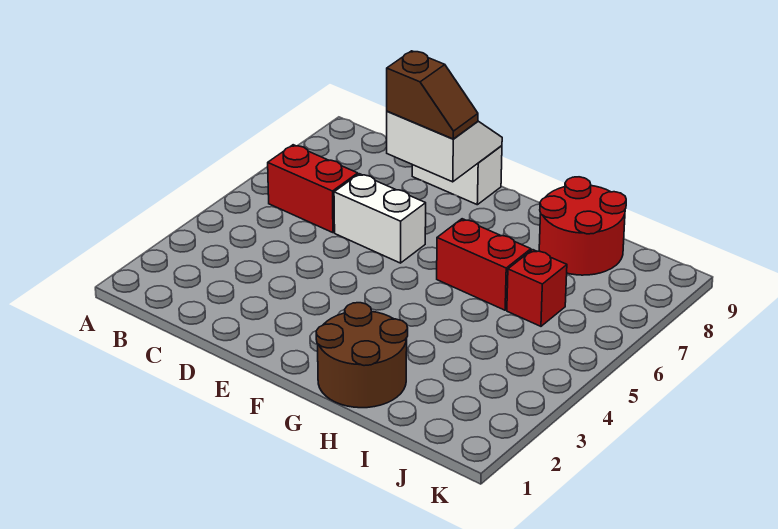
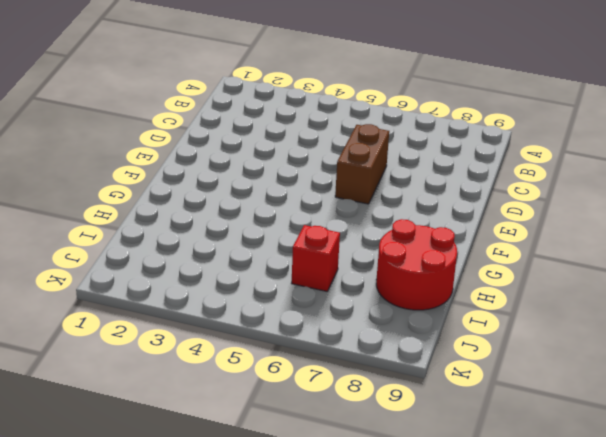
brown brick D6:E6 level 1 -> white brick D6:E6 level 1
none -> red brick B6:C6 level 1
none -> white brick D9:E9 level 1

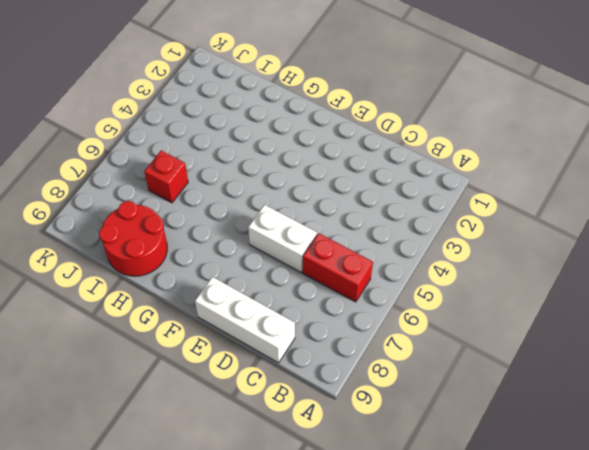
white brick C9:E9 level 1 -> white brick D9:E9 level 1
none -> brown round brick G1:H2 level 1
none -> red brick G6:H6 level 1

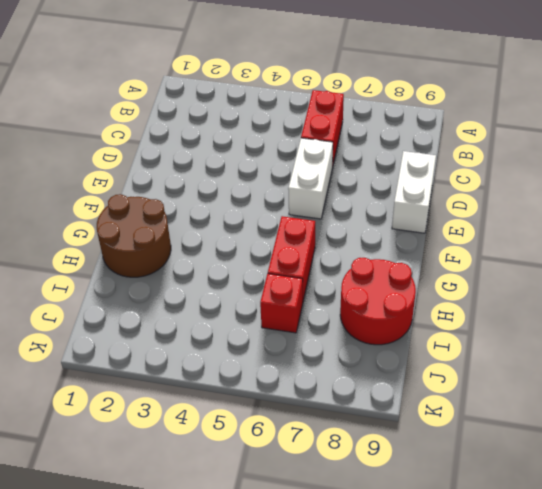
none -> white slope D8:E9 level 2 top 8
none -> brown slope D8:E8 level 3 top D

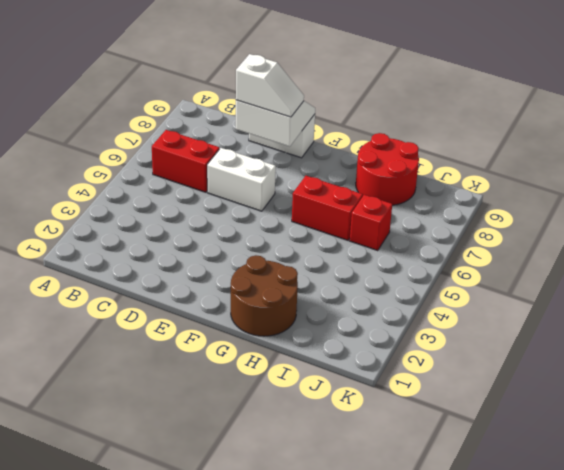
white slope D8:E8 level 3 top D -> brown slope D8:E8 level 3 top D

